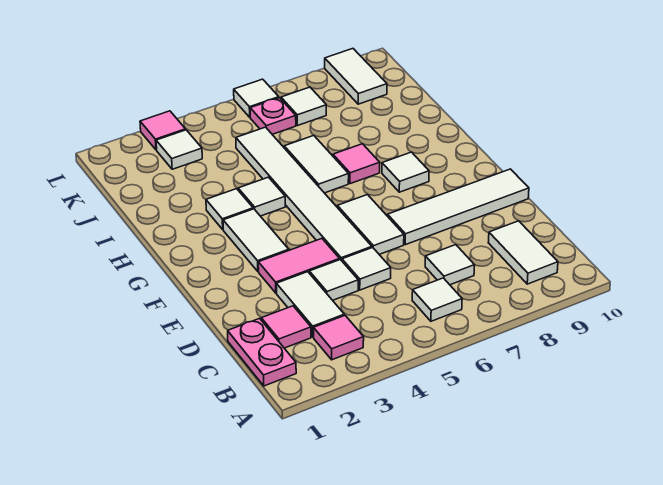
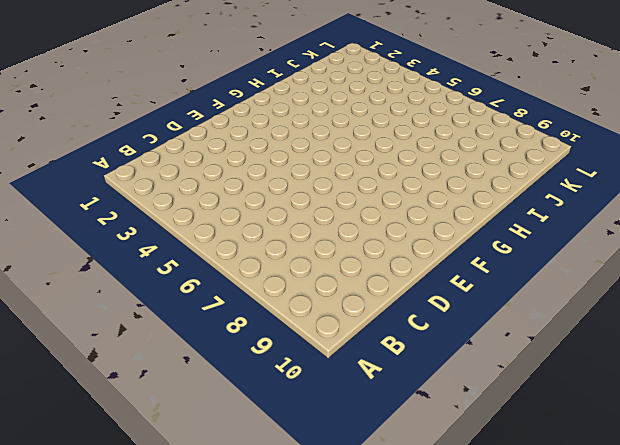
none -> pink plate B1:C1 level 1
none -> pink tile B3 level 1
none -> white tile B6 level 1

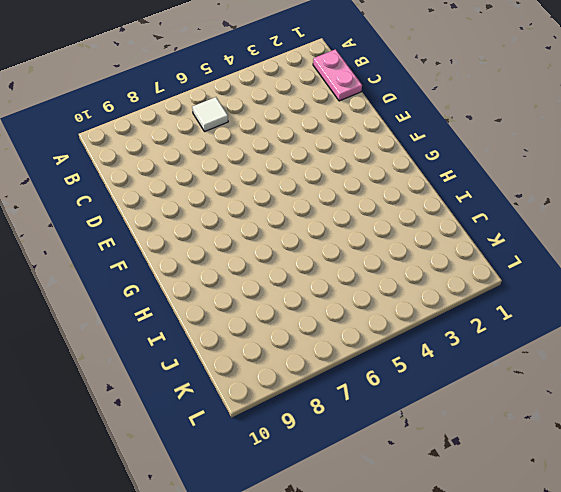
none -> pink tile B3 level 1
none -> white tile B9:C9 level 1
none -> pink tile C2 level 1

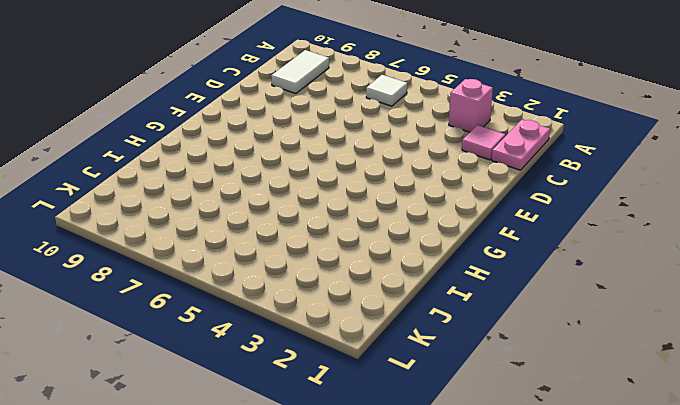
pink brick B3 level 1 -> pink tile B3 level 1
none -> white tile C3:D3 level 1
none -> white tile C7 level 1
none -> white tile D4 level 1

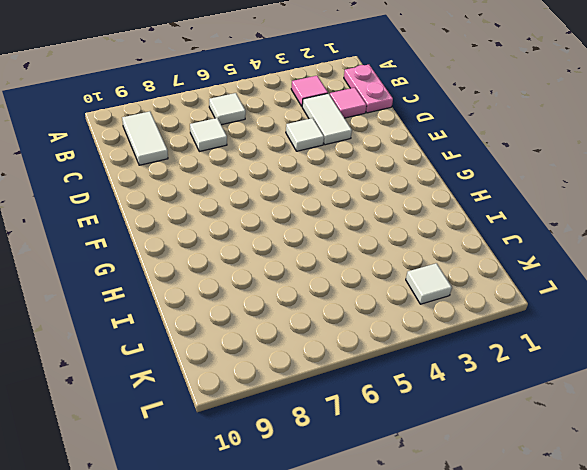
none -> white tile D5 level 1
none -> pink tile E3:E4 level 1
none -> white tile E5:J5 level 1

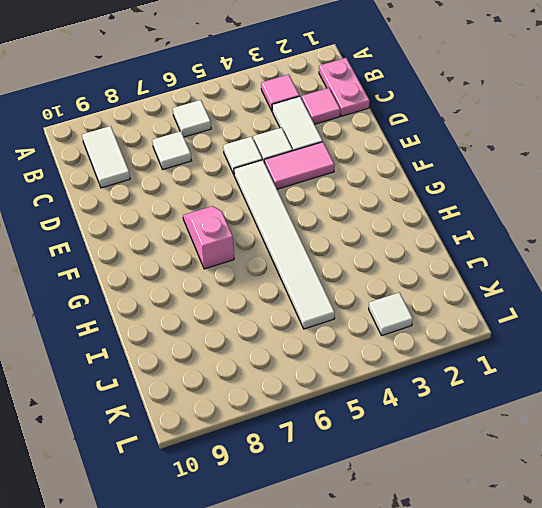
pink slope F7:G7 level 1 top G -> none
none -> white tile E6:F6 level 1
none -> white tile E7:E10 level 1
none -> white tile F3:G3 level 1

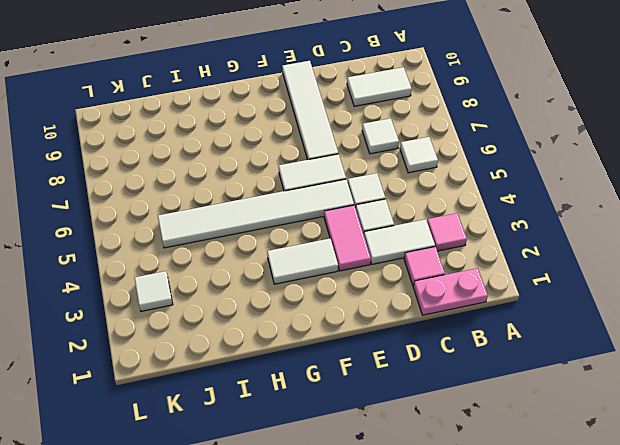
none -> white tile G8 level 1
none -> white tile H3 level 1
none -> white tile H4 level 1

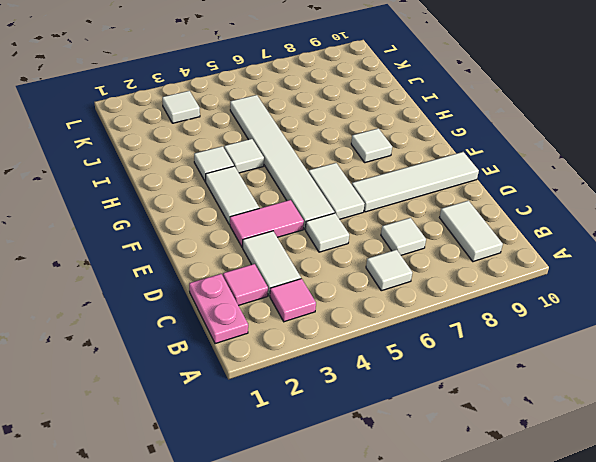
none -> white tile D4 level 1
none -> white tile H6:I6 level 1
none -> pink tile H7 level 1

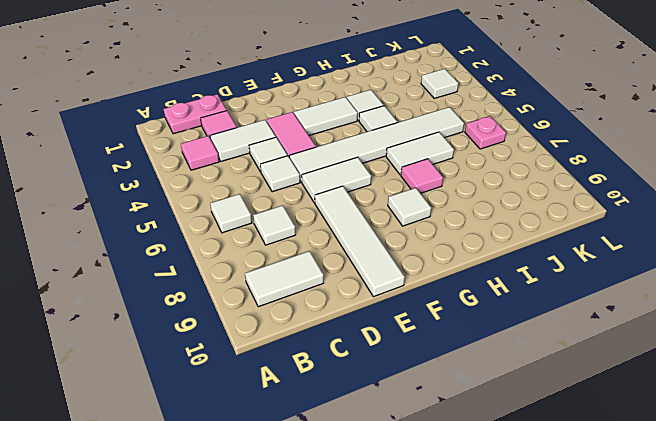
none -> white tile K7 level 1
none -> white tile K9:L9 level 1
none -> pink tile L3 level 1

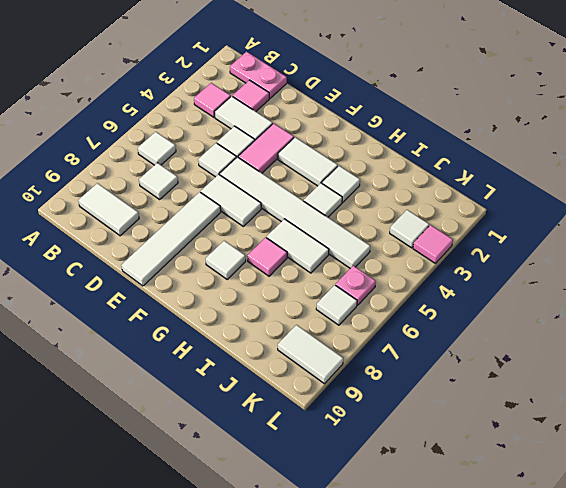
none -> white tile L6 level 1

